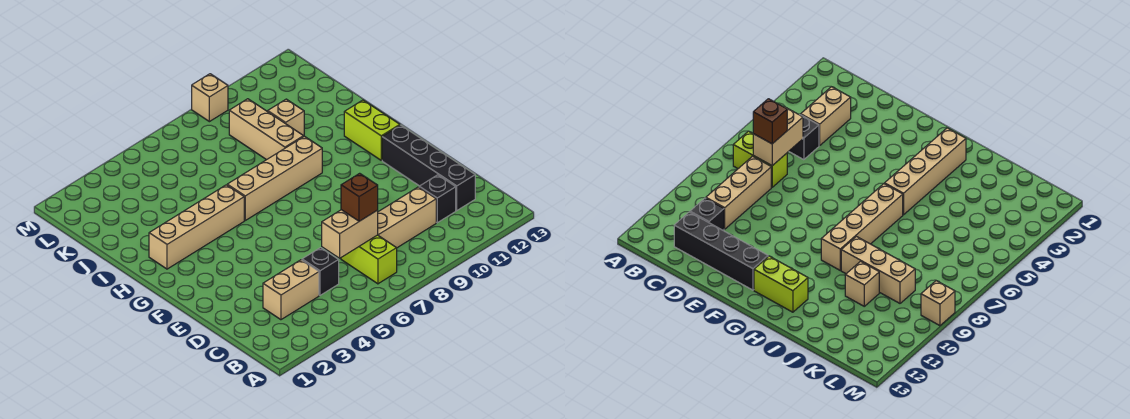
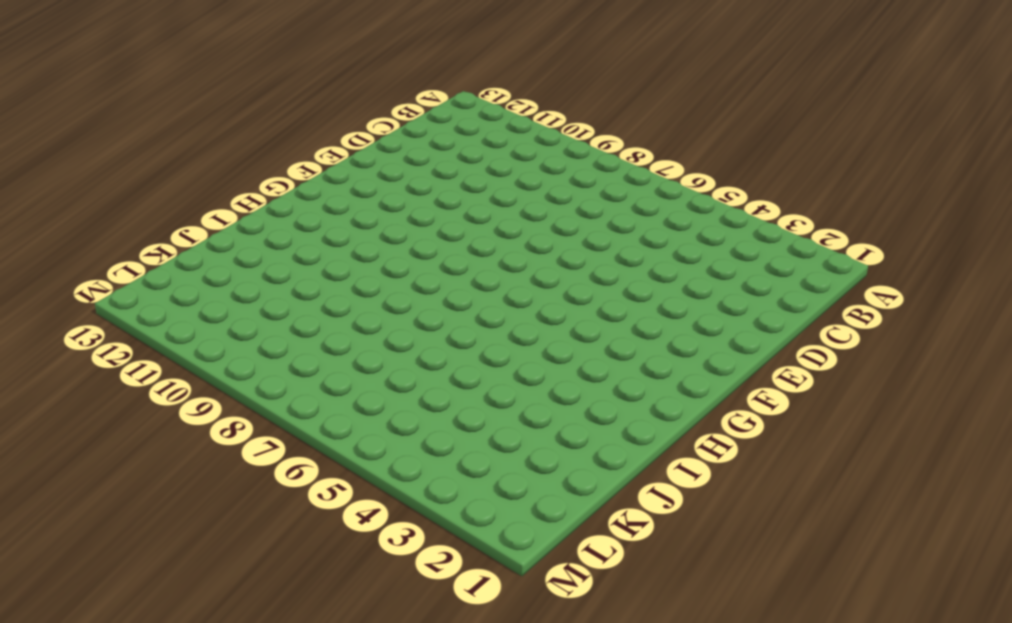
none -> lime brick B7:C7 level 1
none -> tan brick C3:C4 level 1
none -> black brick C5 level 1

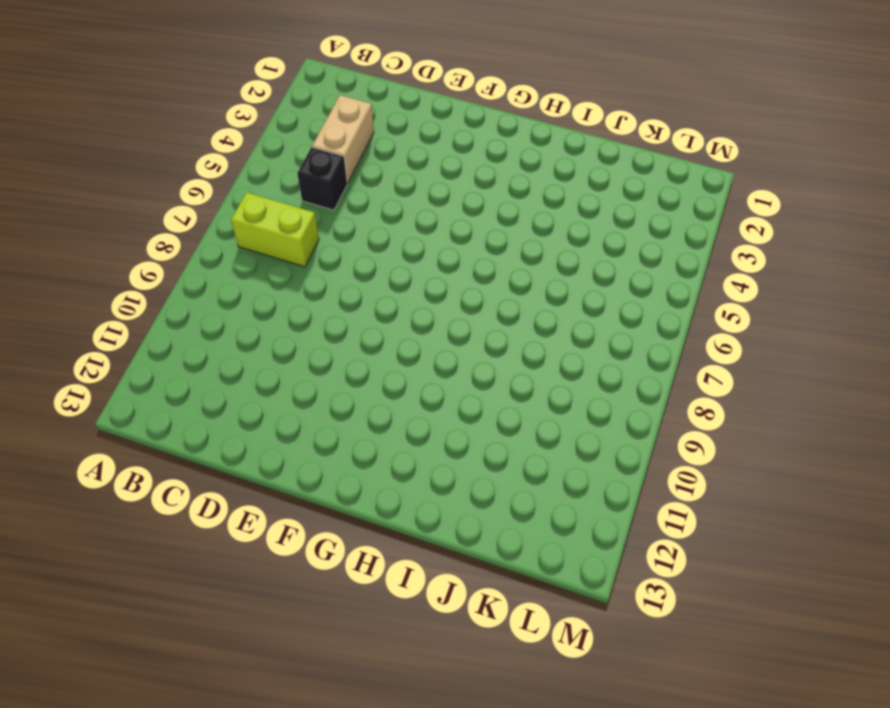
none -> tan brick C8:C10 level 1
none -> black brick C11 level 1
none -> black brick C12:F12 level 1

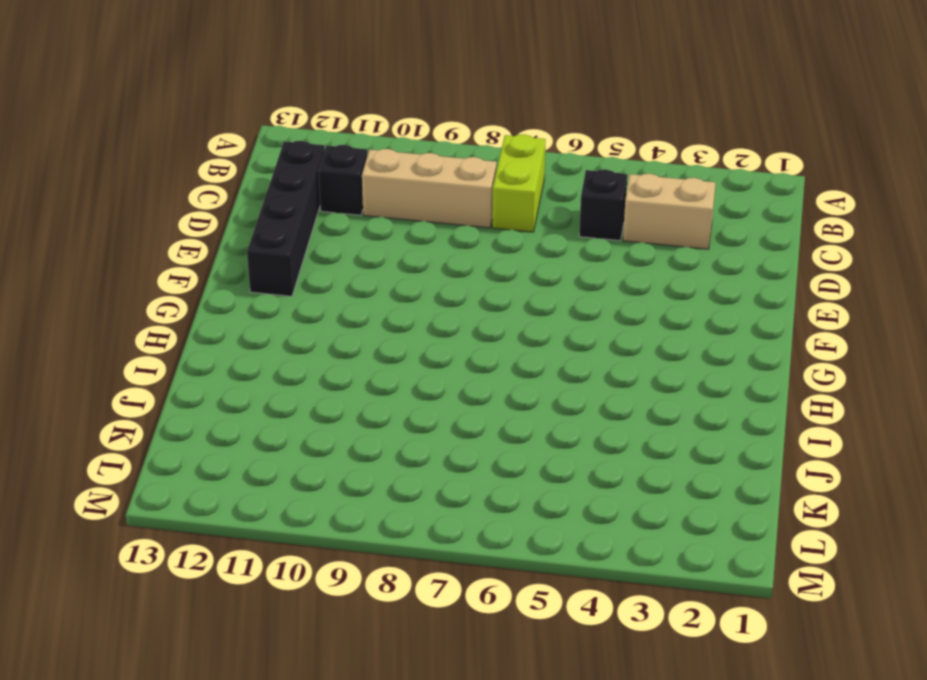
none -> lime brick G12:H12 level 1
none -> tan brick H2:H5 level 1
none -> tan brick H6:H9 level 1

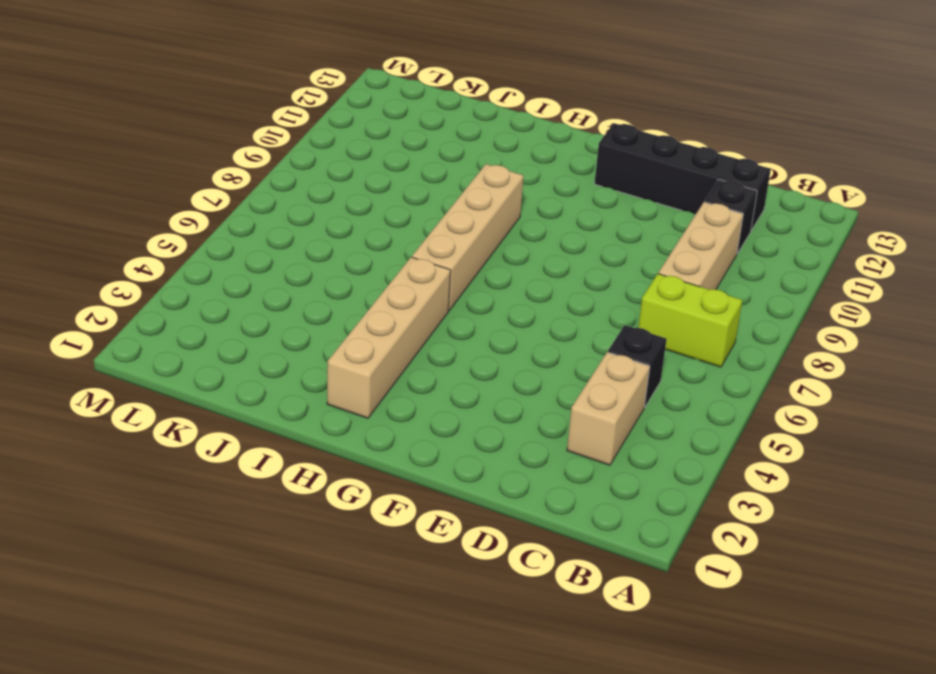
none -> lime brick G12:H12 level 1
none -> tan brick I9:K9 level 1
none -> tan brick J10 level 1

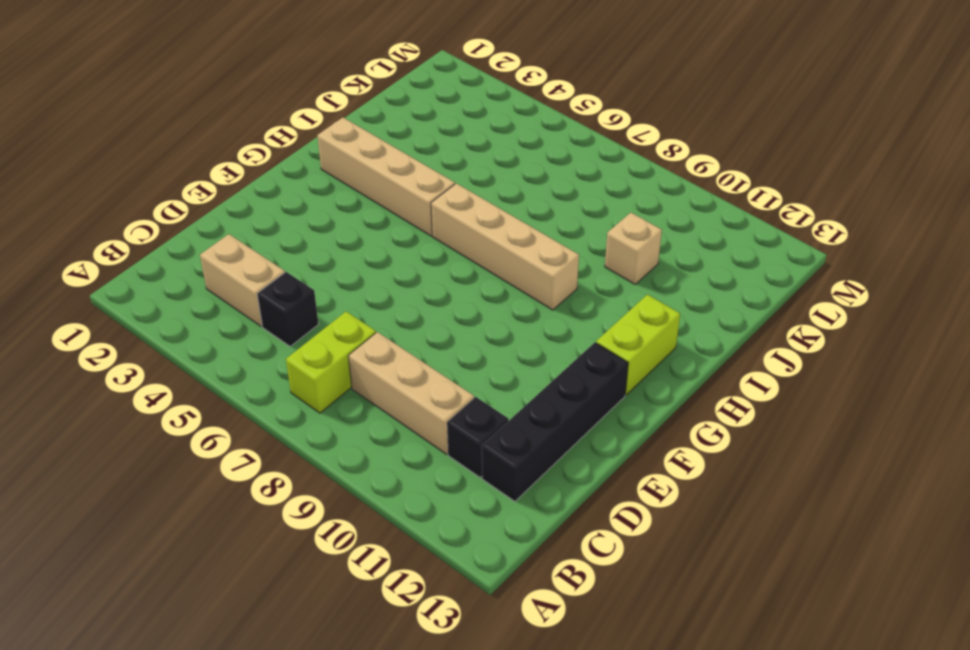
none -> tan brick I9:K9 level 1
none -> tan brick M9 level 1
none -> tan brick C6:C7 level 2

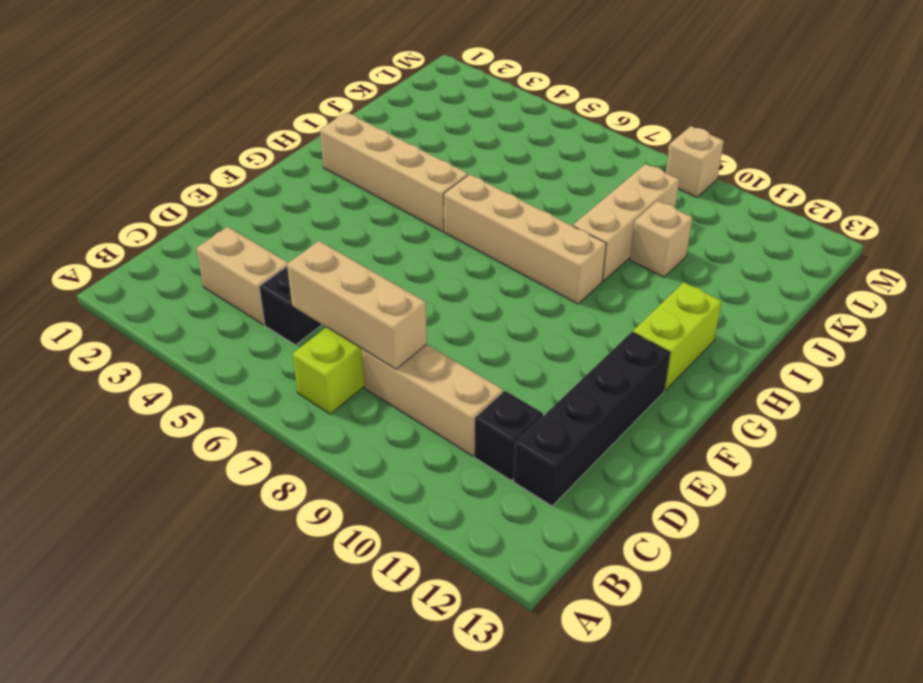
tan brick C6:C8 level 2 -> tan brick C6:C7 level 2
none -> brown brick C7 level 3

